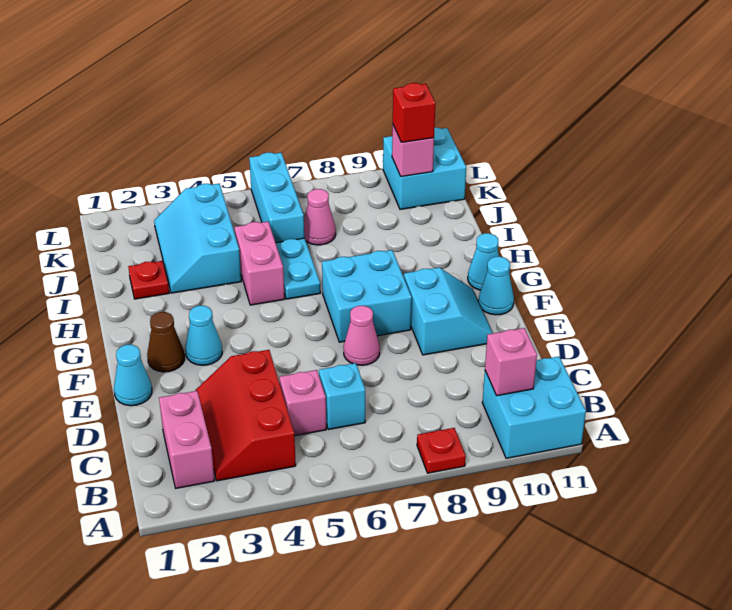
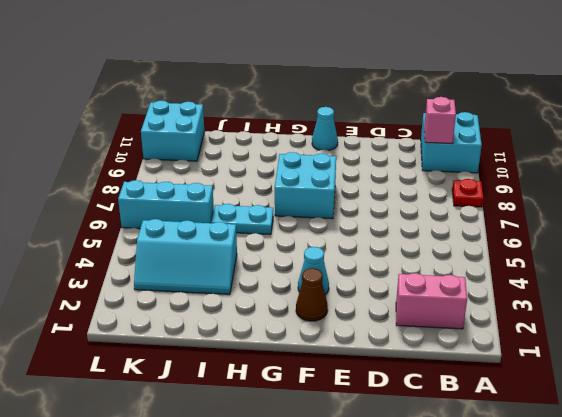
none -> red slope B3:D4 level 1 top 4
none -> pink brick C5 level 1
none -> cyan brick C6 level 1

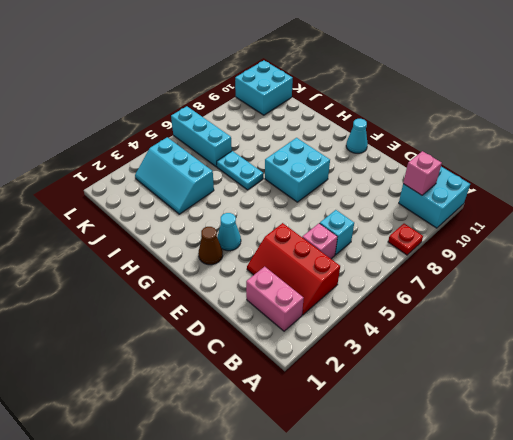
none -> cyan cone E1 level 1
none -> pink cone E7 level 1
none -> cyan slope E9:F10 level 1 top 9

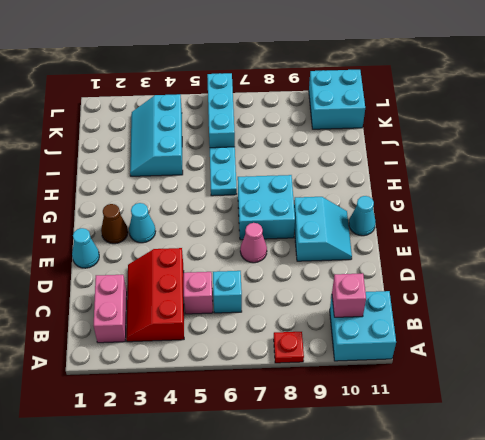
none -> cyan cone G11 level 1
none -> pink brick H5:I5 level 1
none -> red plate I2 level 1

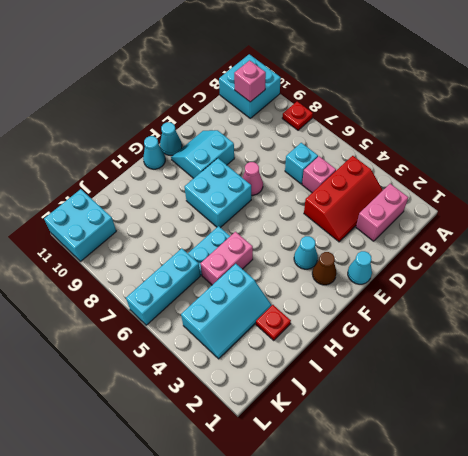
none -> pink cone J7 level 1
none -> pink brick K10 level 2
none -> red brick K10 level 3

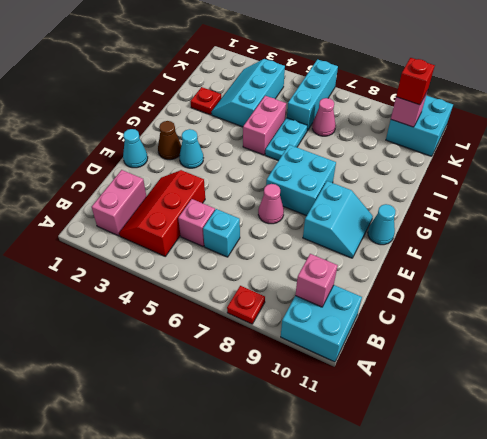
none -> cyan cone G11 level 1

